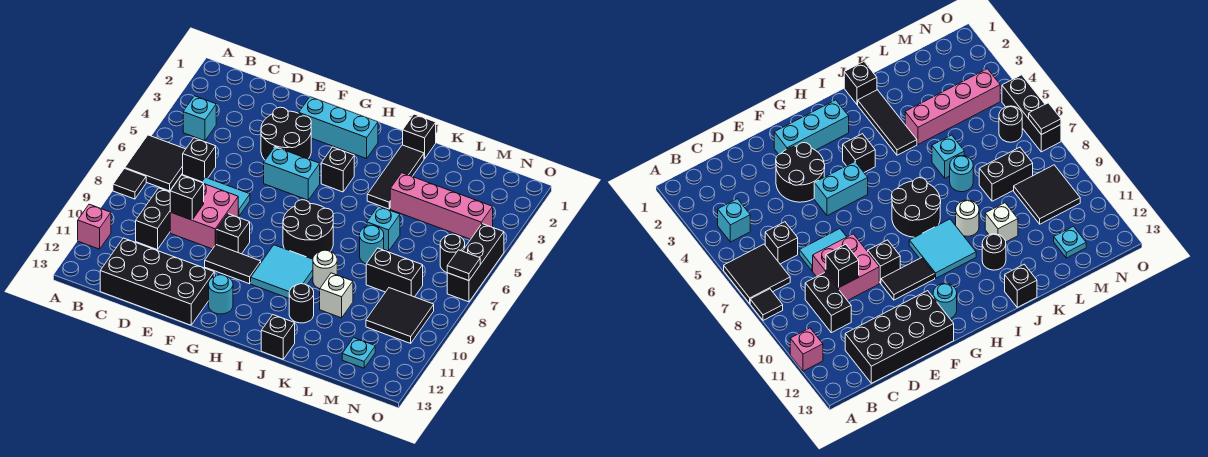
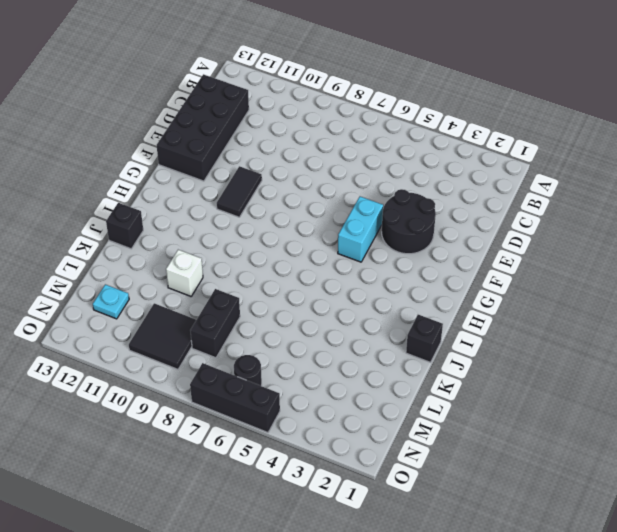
none -> black tile A6:B7 level 1
none -> black tile A8 level 1
none -> pink brick A11 level 1
none -> cyan brick B4 level 1

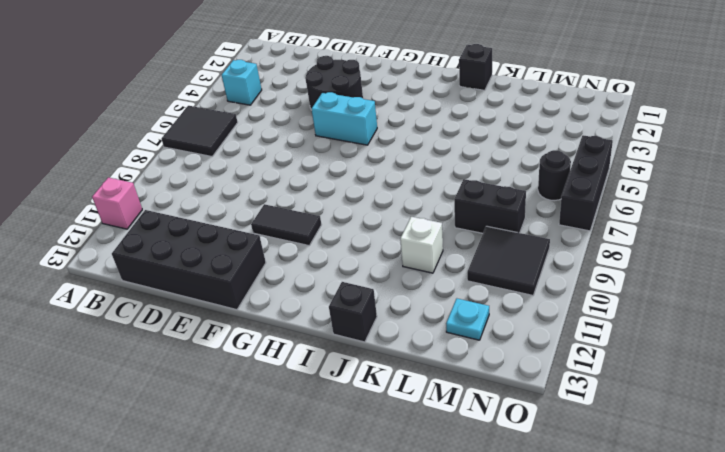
none -> black tile A8 level 1
none -> black brick C6 level 1
none -> black brick C9:C10 level 1
none -> cyan tile D7:E7 level 1

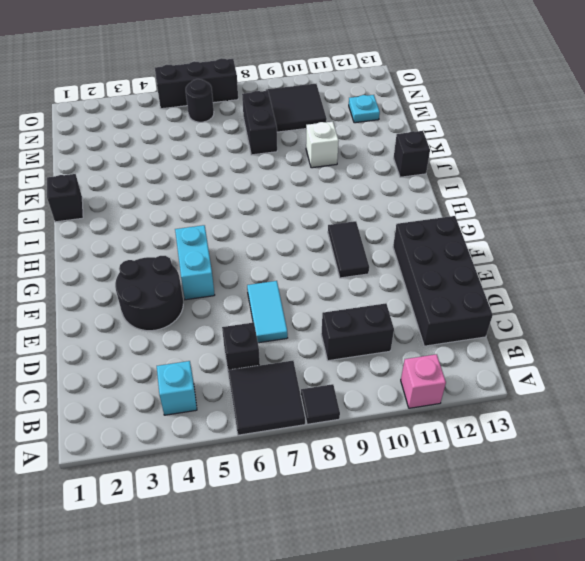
none -> pink brick D8:E9 level 1
none -> cyan brick F2:H2 level 1
none -> black brick F9 level 1
none -> cyan round brick G12 level 1

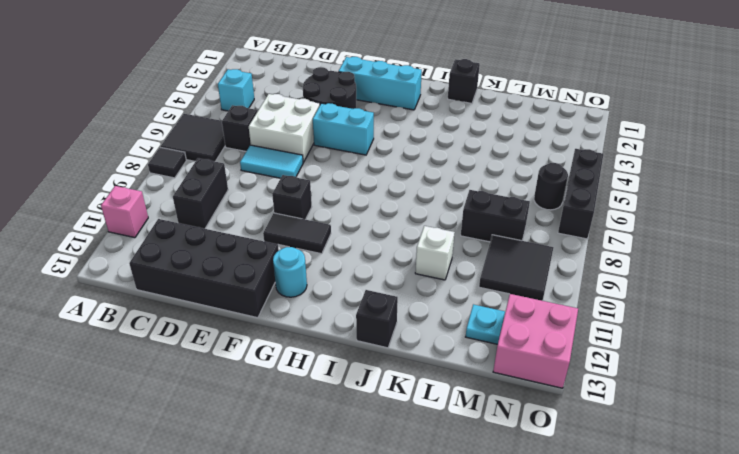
white brick D5:E6 level 1 -> none
pink brick N12:O13 level 1 -> pink brick D8:E9 level 1
none -> black brick H4 level 1
none -> black round brick H7:I8 level 1
none -> cyan tile H9:I10 level 1
none -> black tile J2:J4 level 1

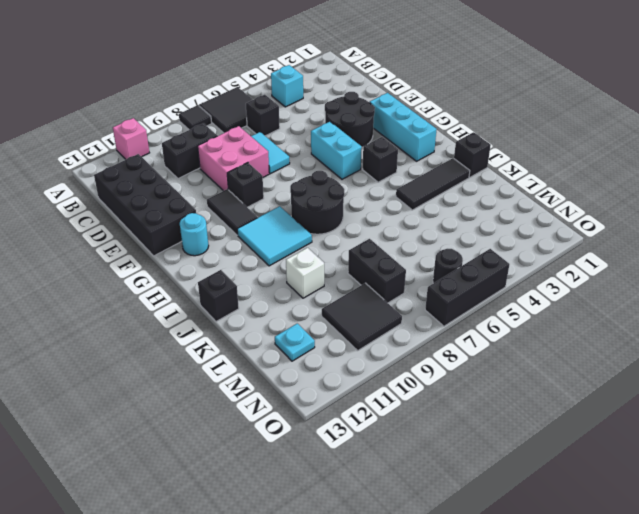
none -> white round brick J9 level 1
none -> black round brick J11 level 1
none -> pink brick K4:N4 level 1
none -> cyan brick K6 level 1

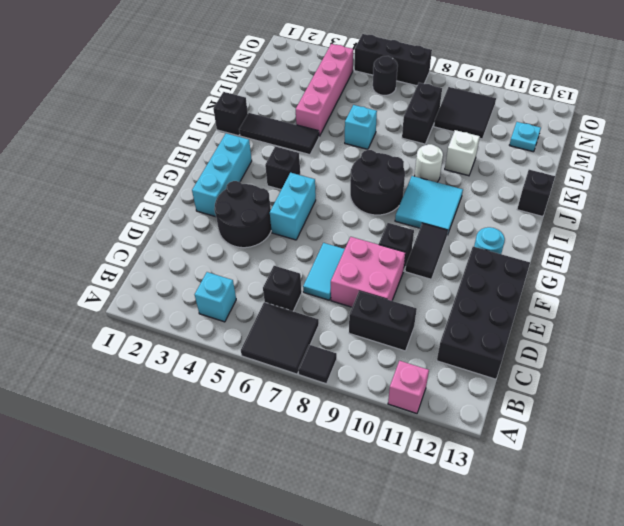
none -> black round brick J11 level 1
none -> cyan round brick K7 level 1
none -> black brick D9 level 2
none -> black tile O7 level 2

